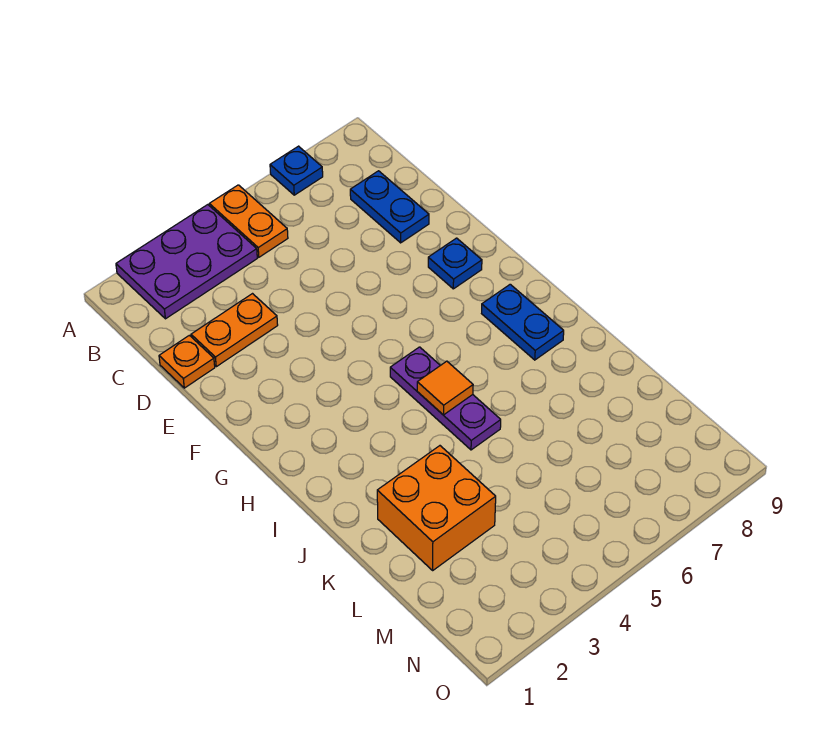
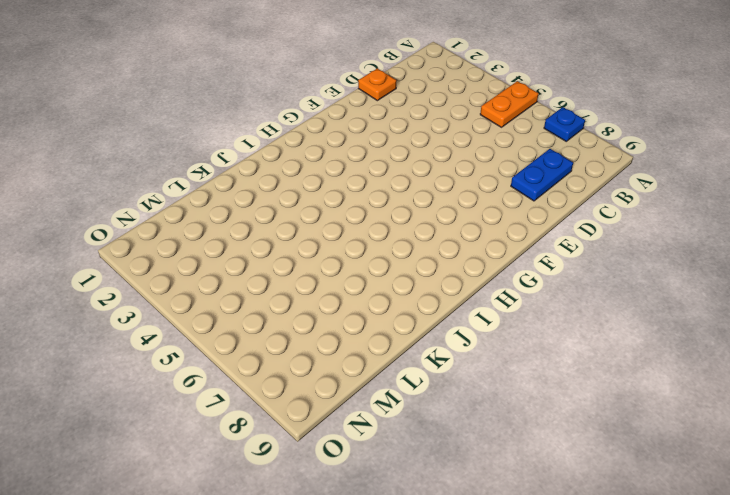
none -> purple plate A2:B4 level 1
none -> orange plate D2:D3 level 1

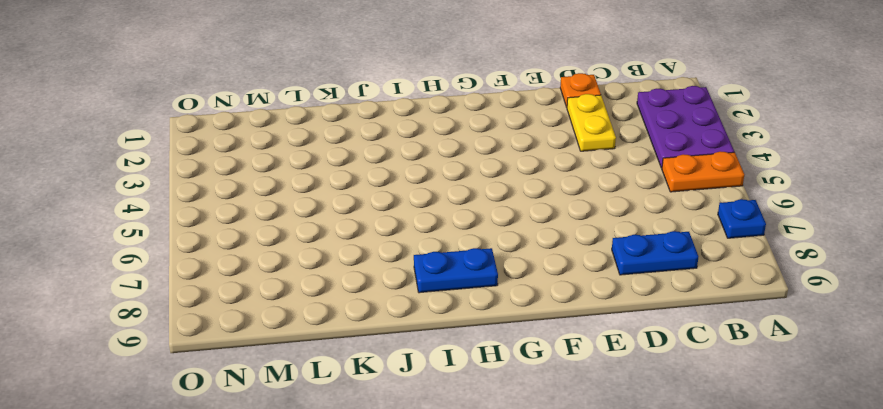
yellow plate D2:D3 level 1 -> orange plate D2:D3 level 1
none -> blue plate F8 level 1
none -> purple plate H5:J5 level 1

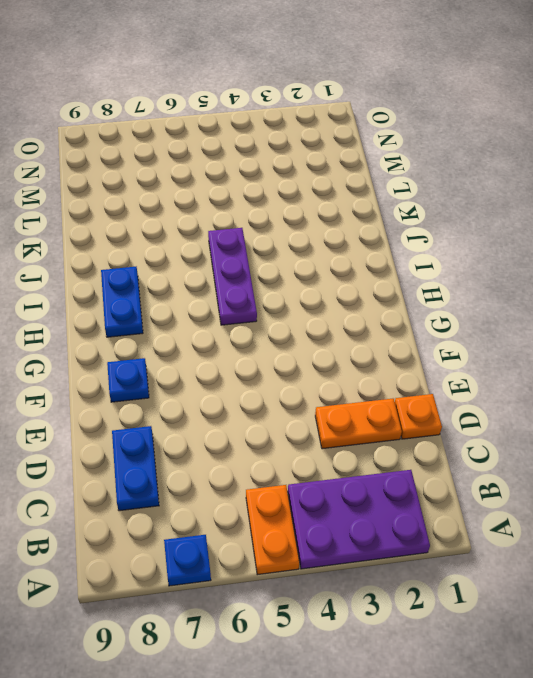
none -> orange brick K2:L3 level 1
none -> orange tile I5 level 2

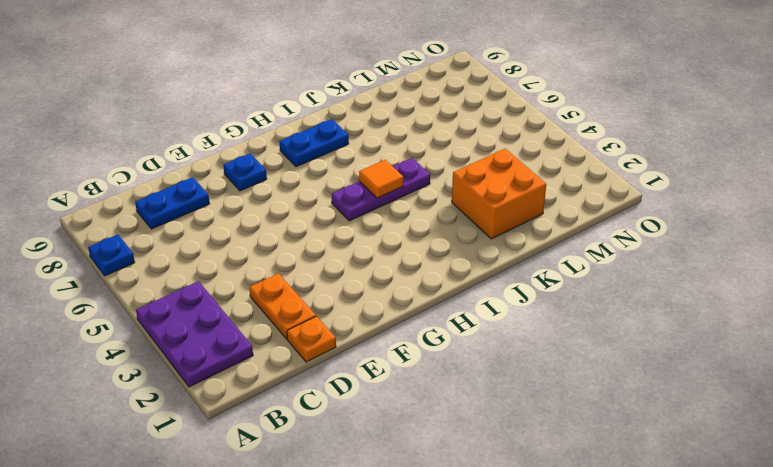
none -> orange plate A5:B5 level 1

